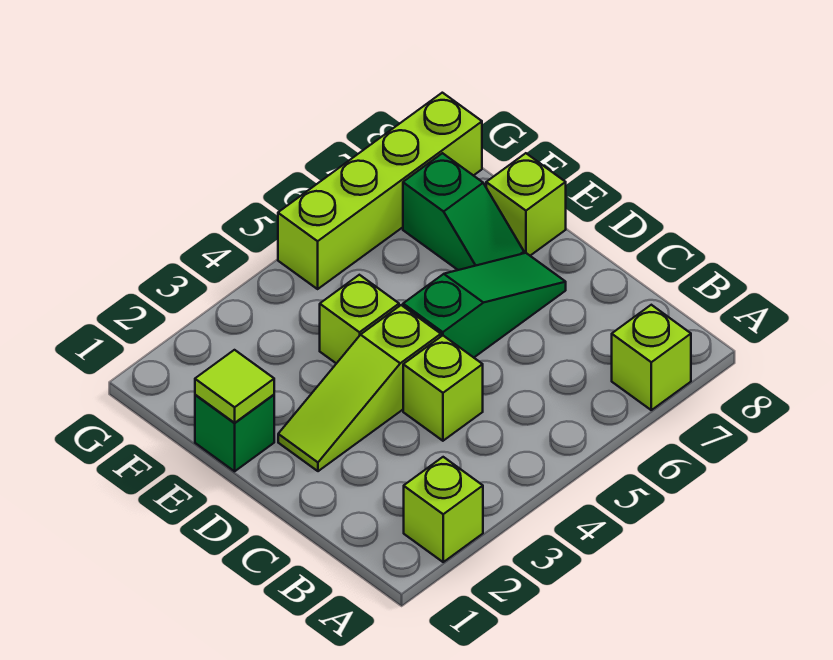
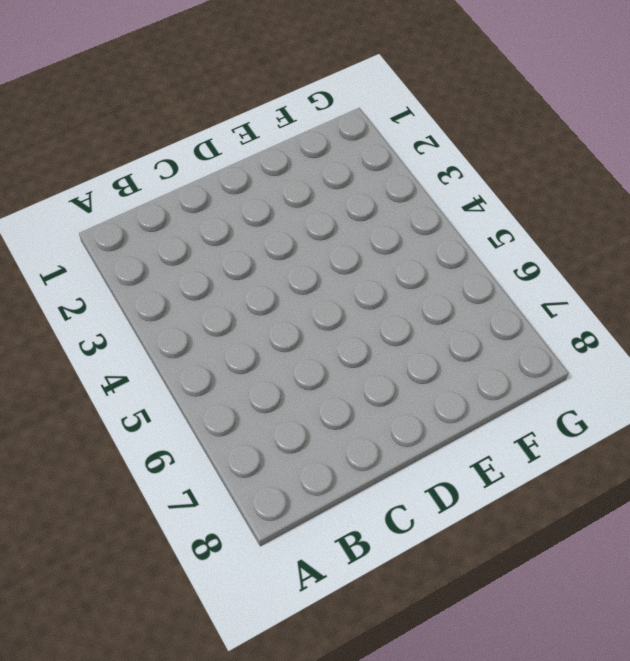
none -> lime brick A2 level 1
none -> lime brick A7 level 1

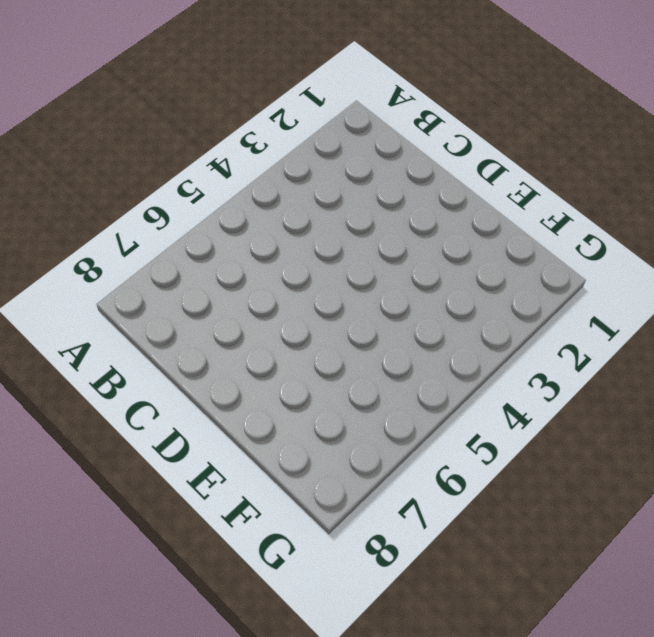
none -> lime brick A2 level 1
none -> lime brick A7 level 1

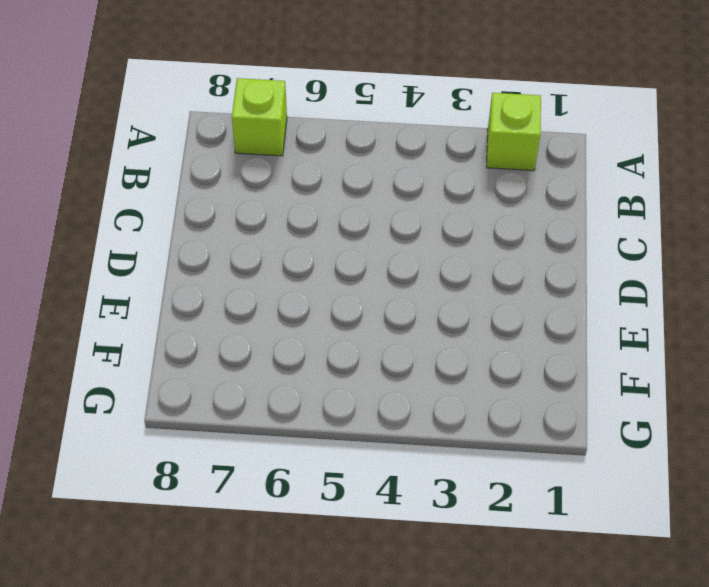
none -> lime brick C4 level 1
none -> lime slope D2:D4 level 1 top 4

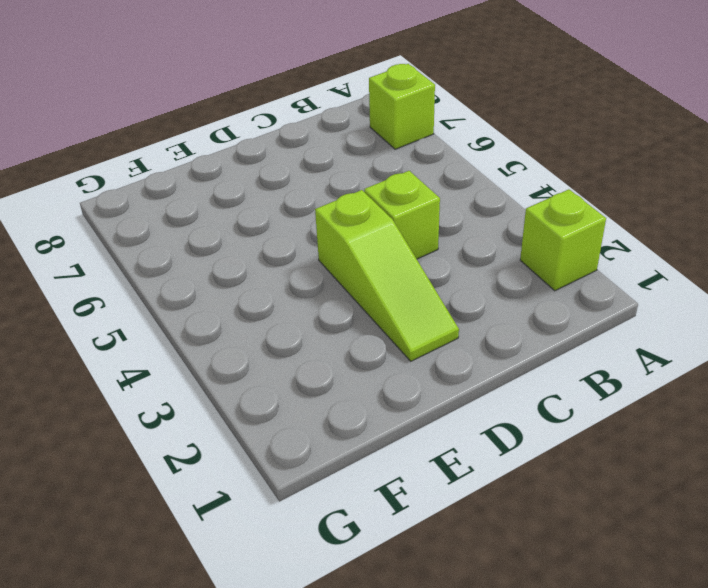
none -> green slope D5:D7 level 1 top 5
none -> green brick E1 level 1

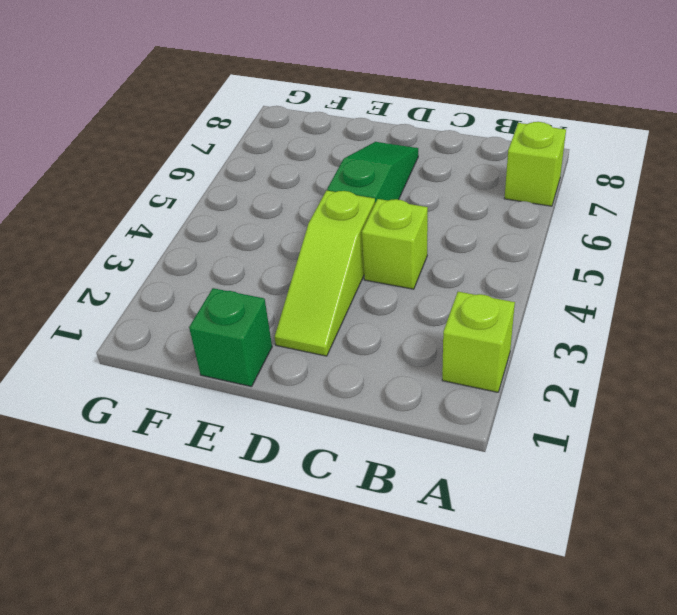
none -> lime brick E4 level 1
none -> green slope E7:F7 level 1 top F

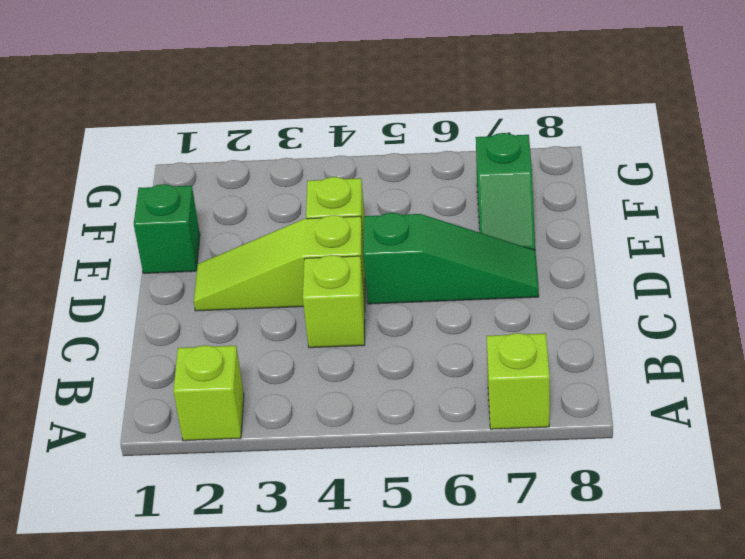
none -> lime brick E8 level 1
none -> lime brick G5:G8 level 1

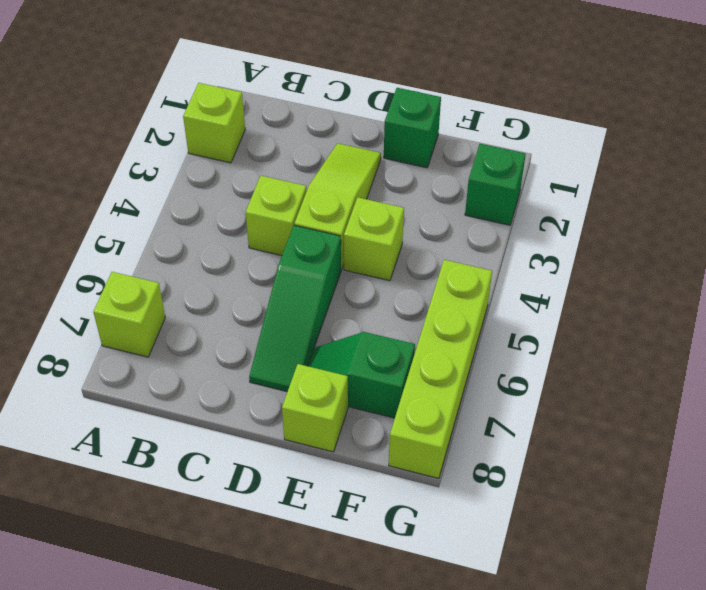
green brick G2 level 1 -> none
none -> lime tile E1 level 2

